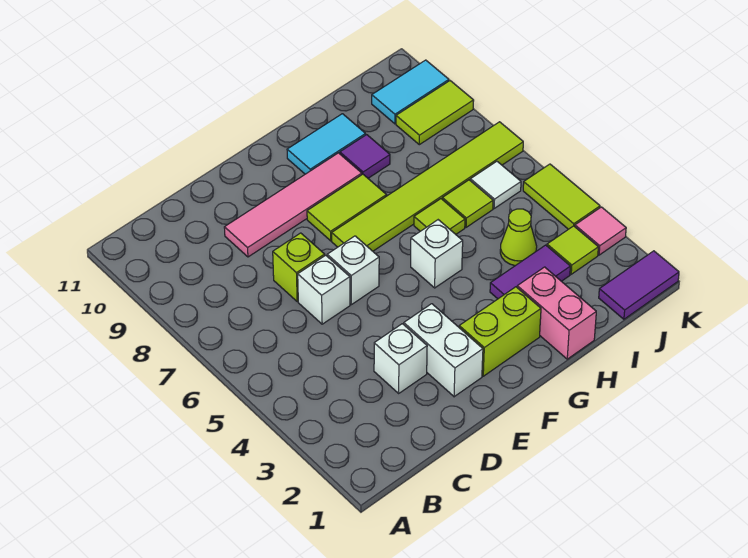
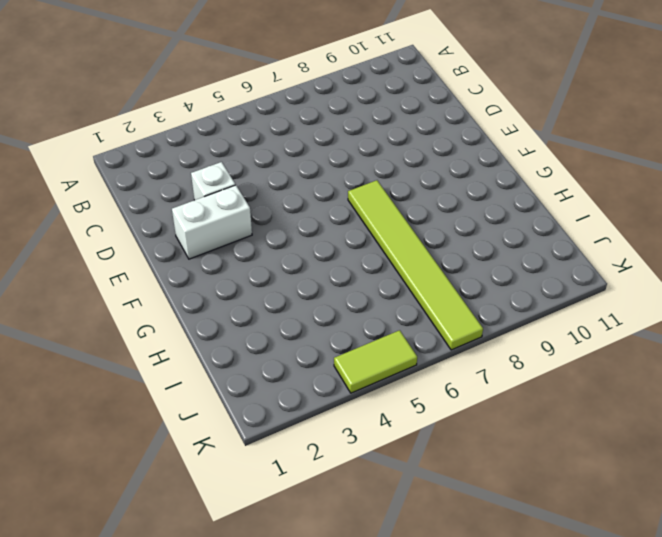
none -> white brick D6 level 1
none -> lime brick D7 level 1
none -> pink tile D9:G9 level 1

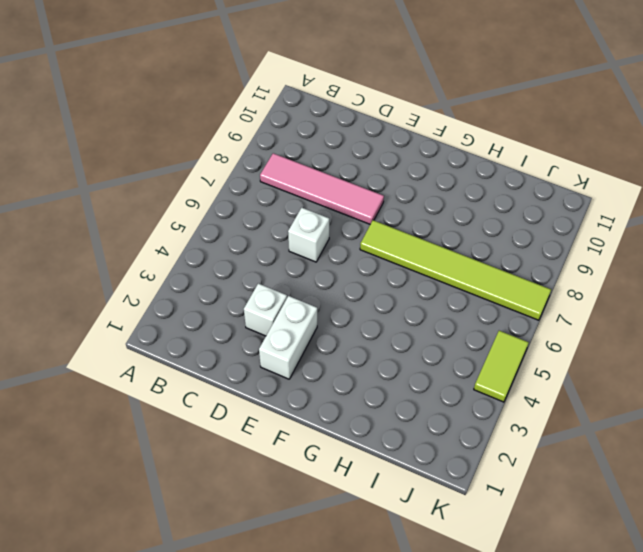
pink tile B8:E8 level 1 -> pink tile D9:G9 level 1
none -> lime brick D7 level 1
none -> white brick E6 level 1
none -> lime brick F2:G2 level 1

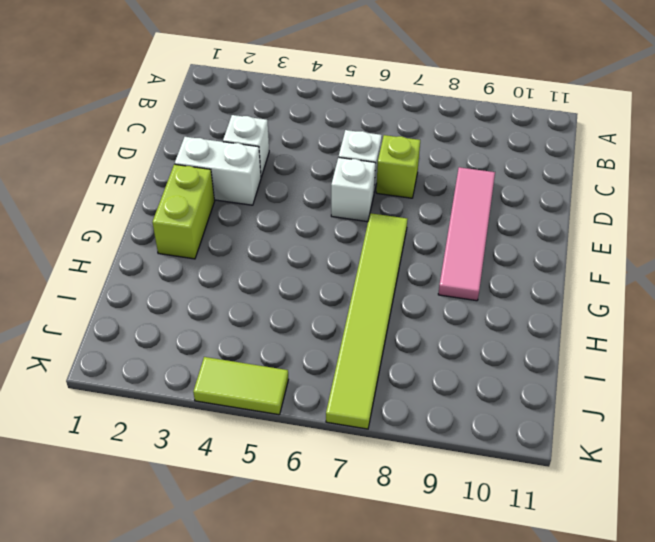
none -> lime tile F8:G8 level 1
none -> white brick G5 level 1
none -> cyan tile G10:H10 level 1

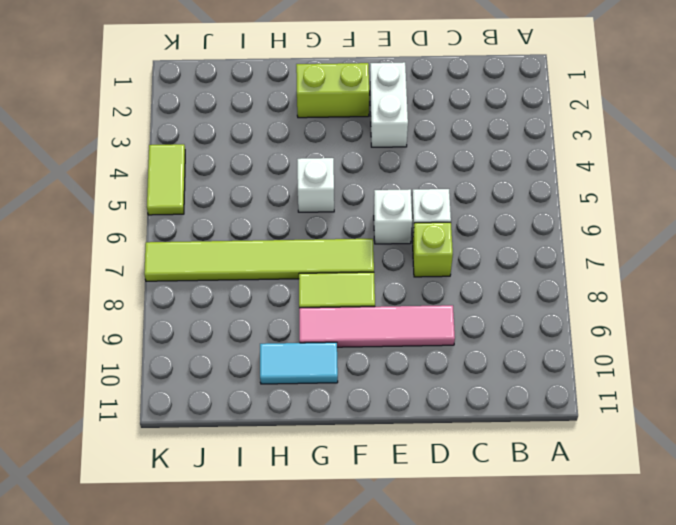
none -> white brick D3 level 1
none -> pink brick H1:H2 level 1
none -> purple tile H3:I3 level 1

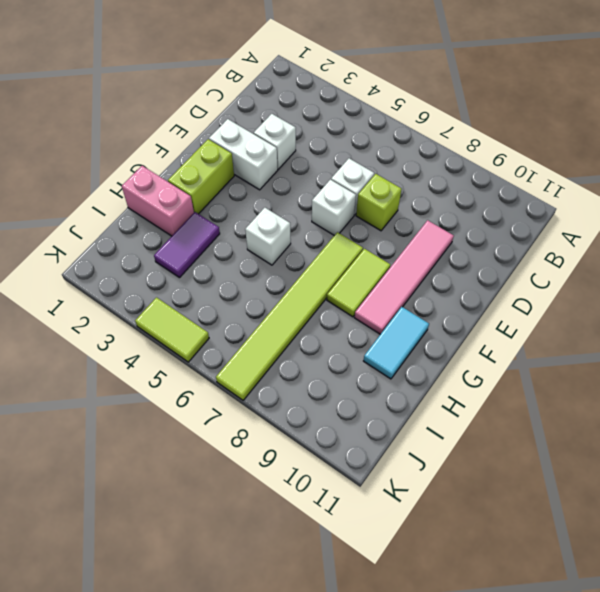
none -> lime tile H6 level 1
none -> purple tile H9 level 1
none -> lime cone I4 level 1

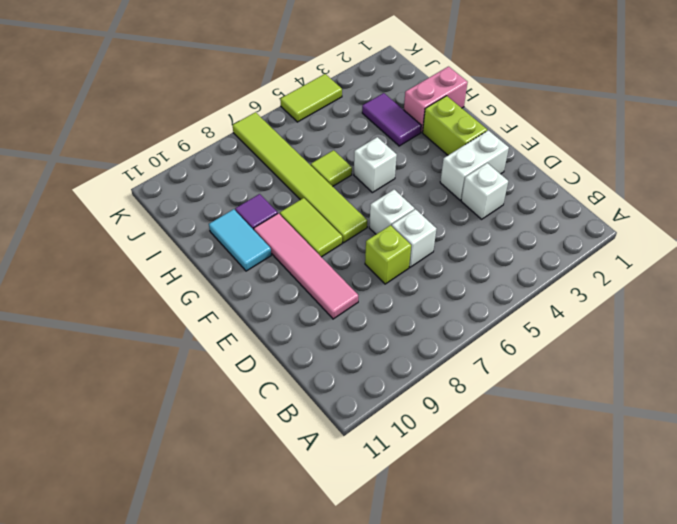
none -> lime cone I4 level 1
none -> lime tile I6 level 1
none -> purple tile J1:K1 level 1

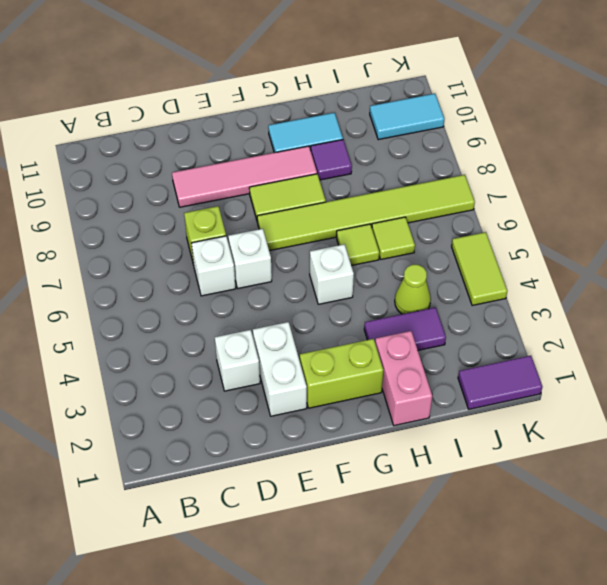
none -> lime tile J3 level 1
none -> white tile J6 level 1
none -> lime tile J9:K9 level 1

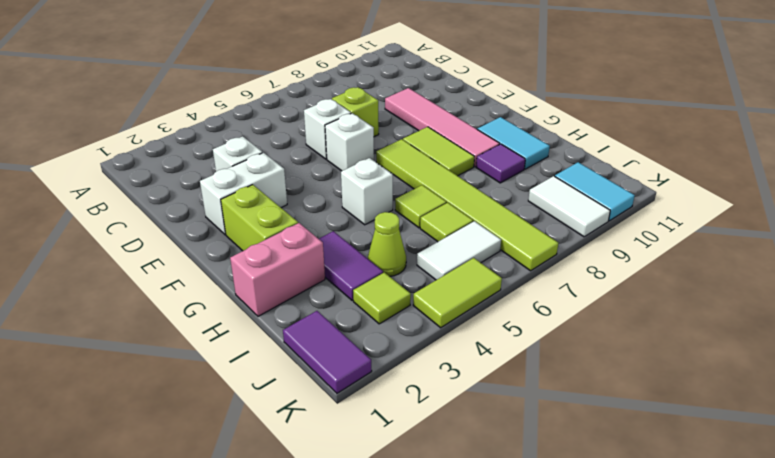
white tile J5:J6 level 1 -> white tile J6 level 1
white tile J9:K9 level 1 -> lime tile J9:K9 level 1
none -> pink tile K3 level 1

